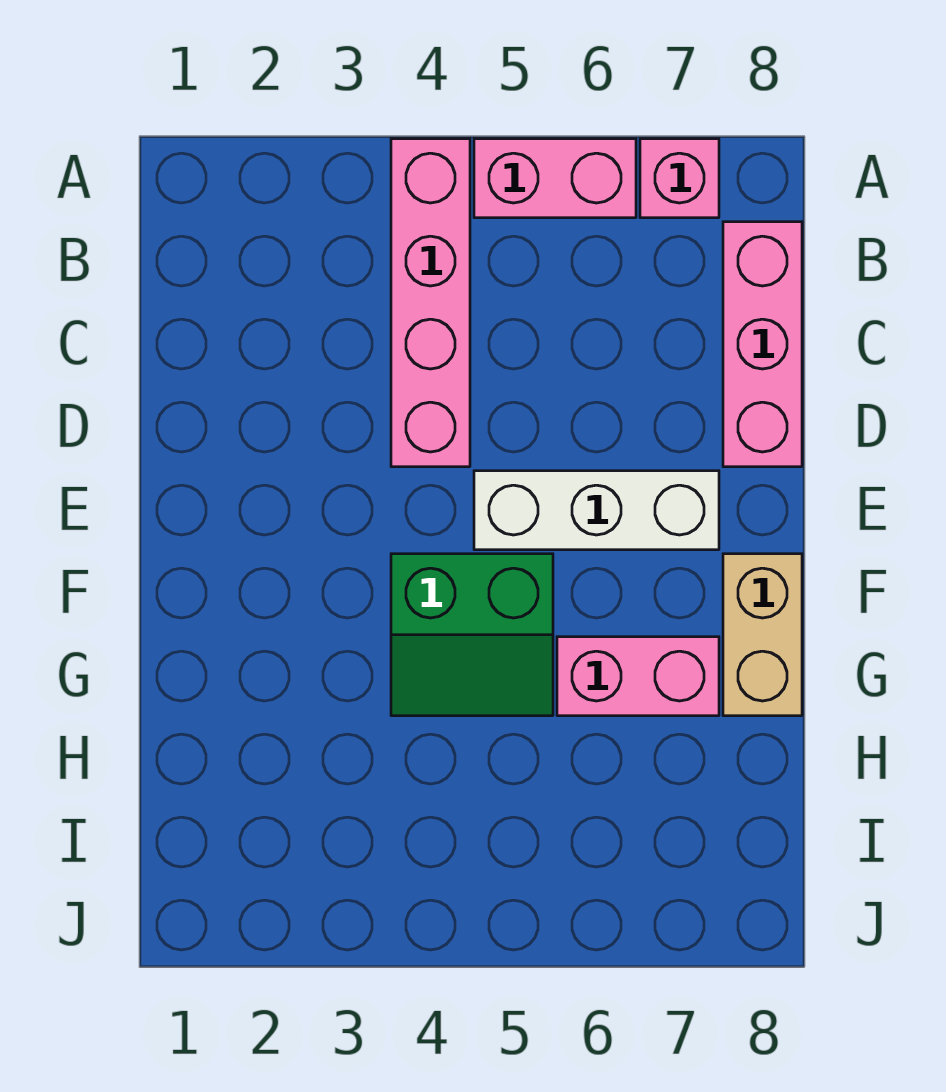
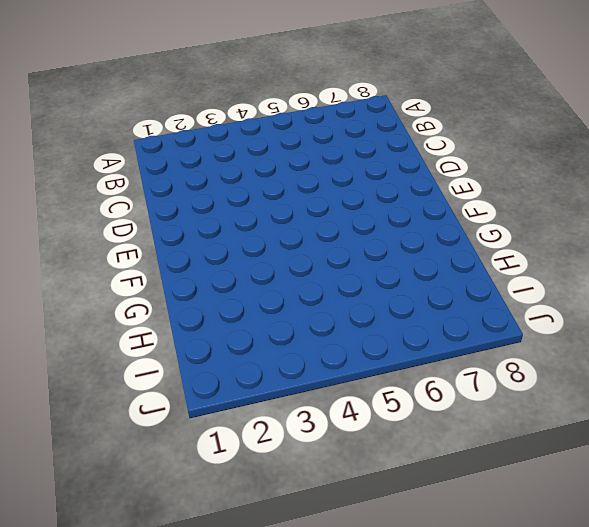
none -> pink brick A4:D4 level 1
none -> pink brick A5:A6 level 1

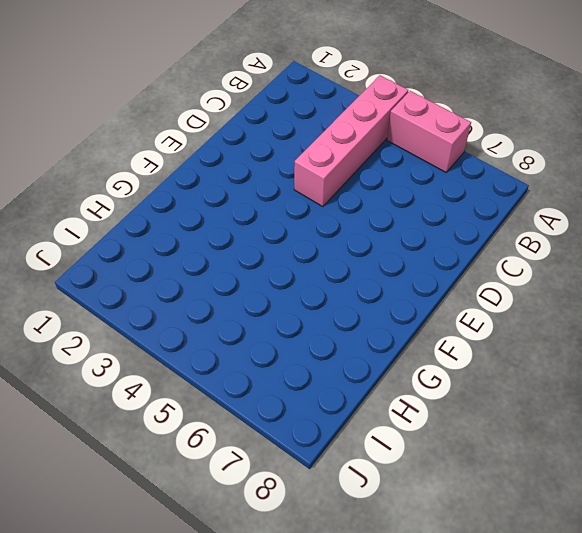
none -> pink brick A7 level 1
none -> pink brick B8:D8 level 1

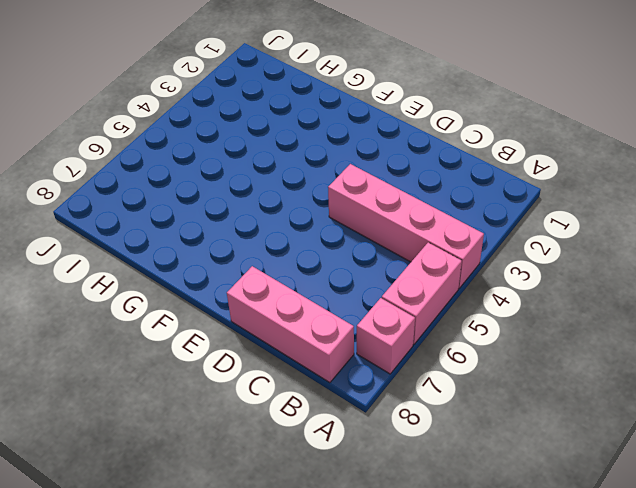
none -> white brick E5:E7 level 1
none -> green slope F4:G5 level 1 top F

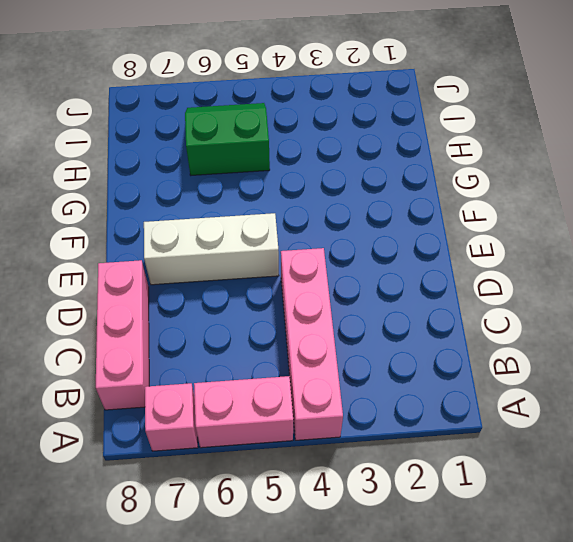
green slope H5:I6 level 1 top H -> green slope F4:G5 level 1 top F
none -> tan brick F8:G8 level 1
none -> pink brick G6:G7 level 1

